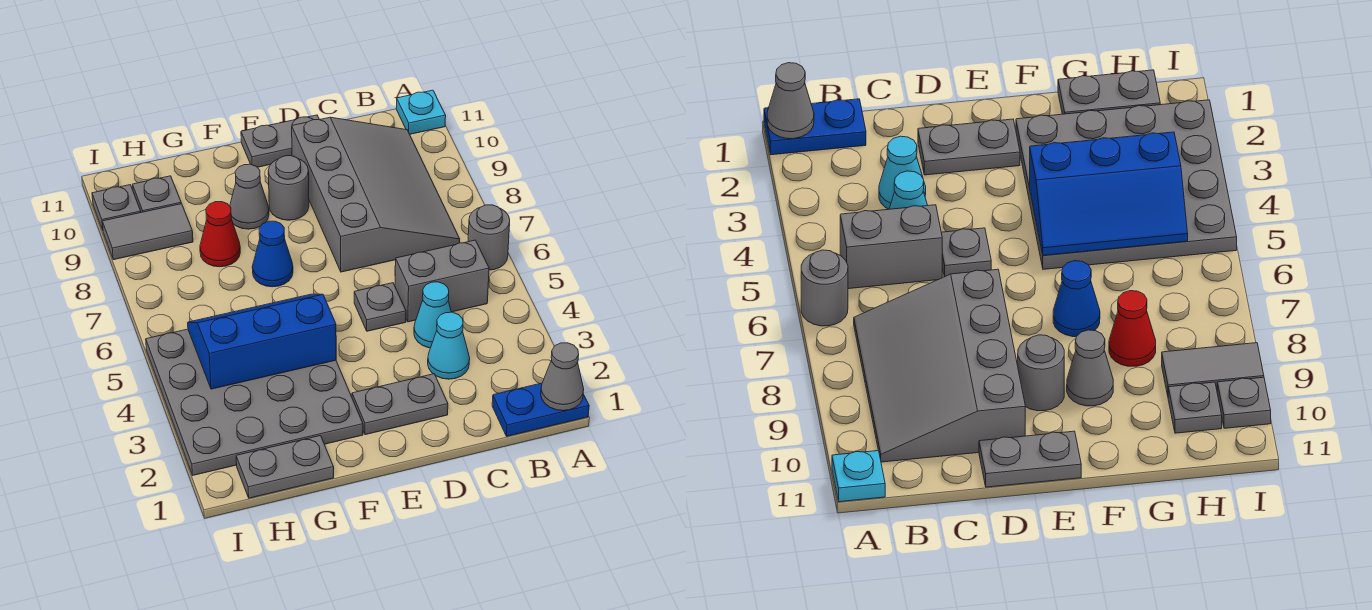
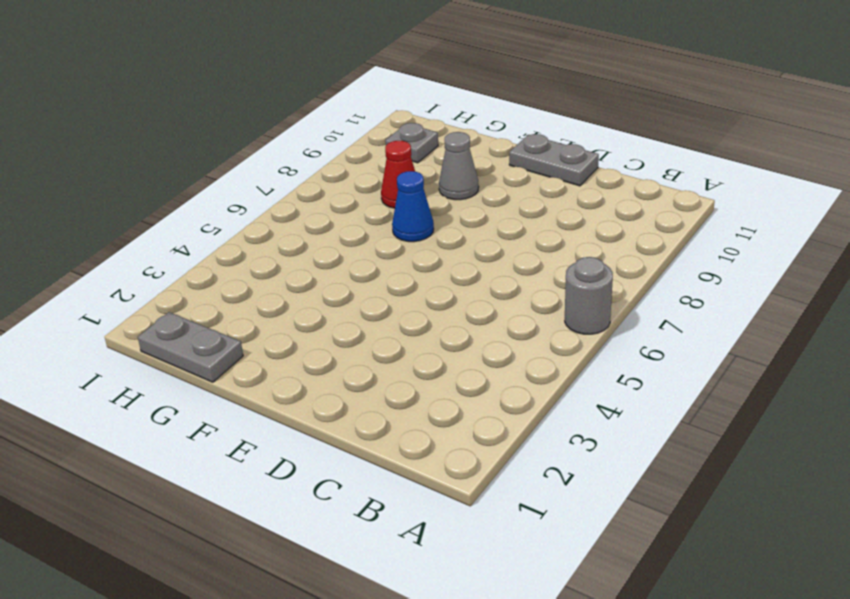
none -> blue plate A1:B1 level 1
none -> cyan plate A11 level 1
none -> grey brick B5:C5 level 1

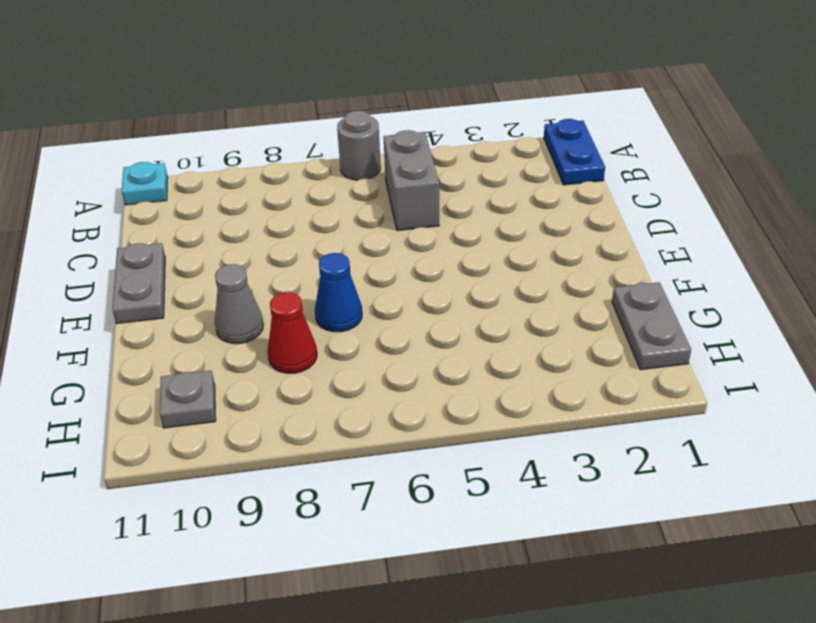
none -> grey slope B7:D10 level 1 top D
none -> cyan cone C3 level 1
none -> cyan cone C4 level 1

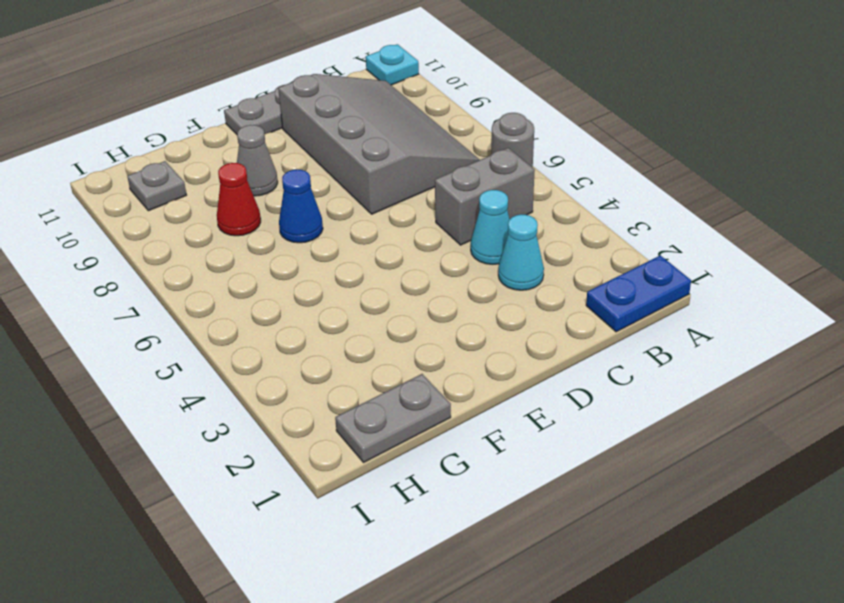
none -> grey plate D2:E2 level 1
none -> grey plate D5 level 1
none -> grey round brick E9 level 1

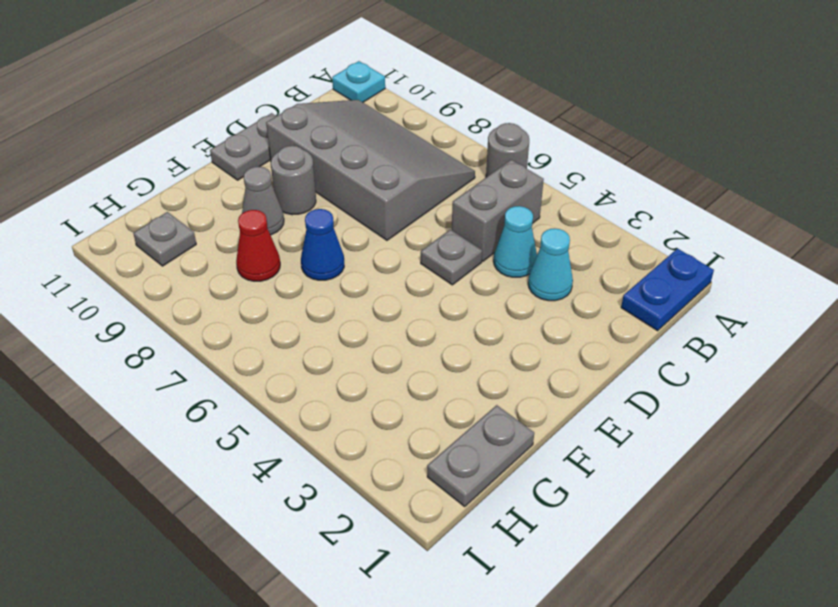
none -> grey plate D2:E2 level 1
none -> grey plate F2:I5 level 1
none -> grey tile H9:I9 level 1

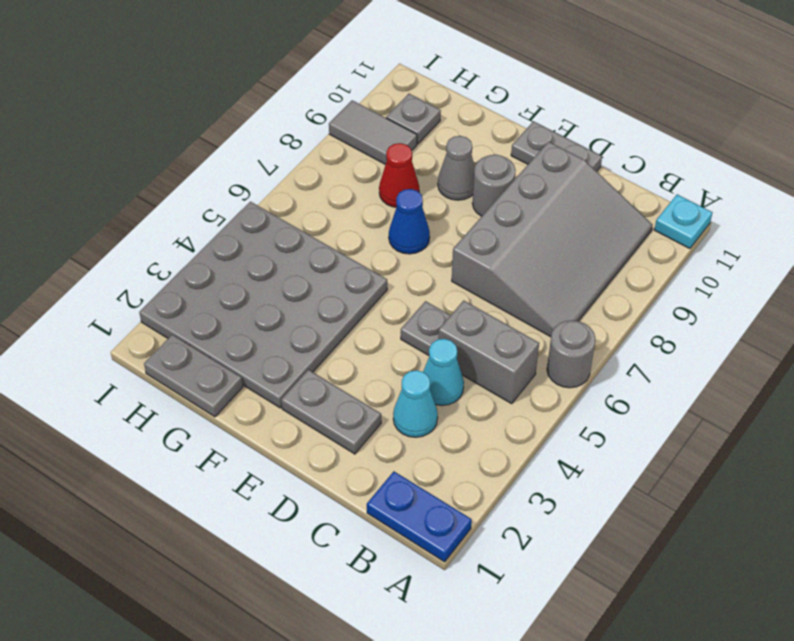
none -> grey plate I10 level 1
none -> grey cone A1 level 2
none -> blue slope F4:H5 level 2 top 4

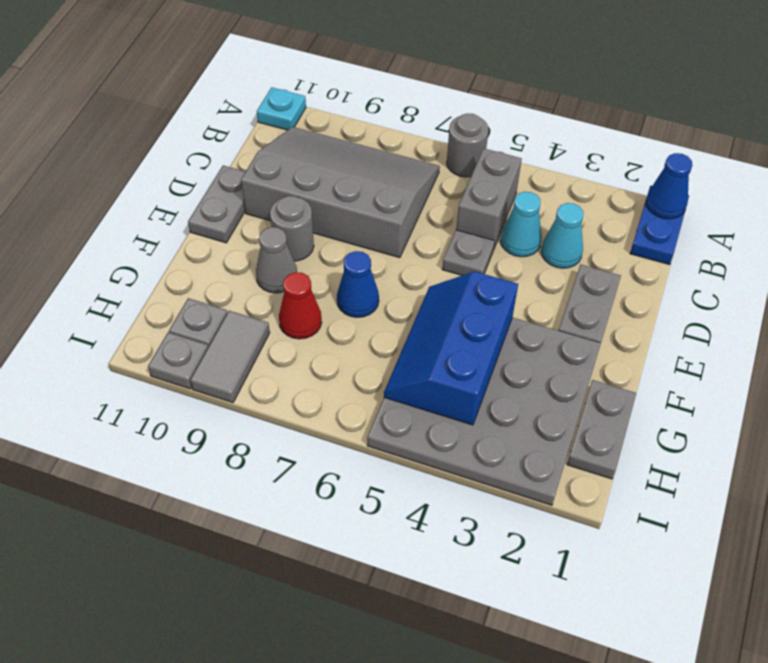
blue cone A1 level 2 -> grey cone A1 level 2

